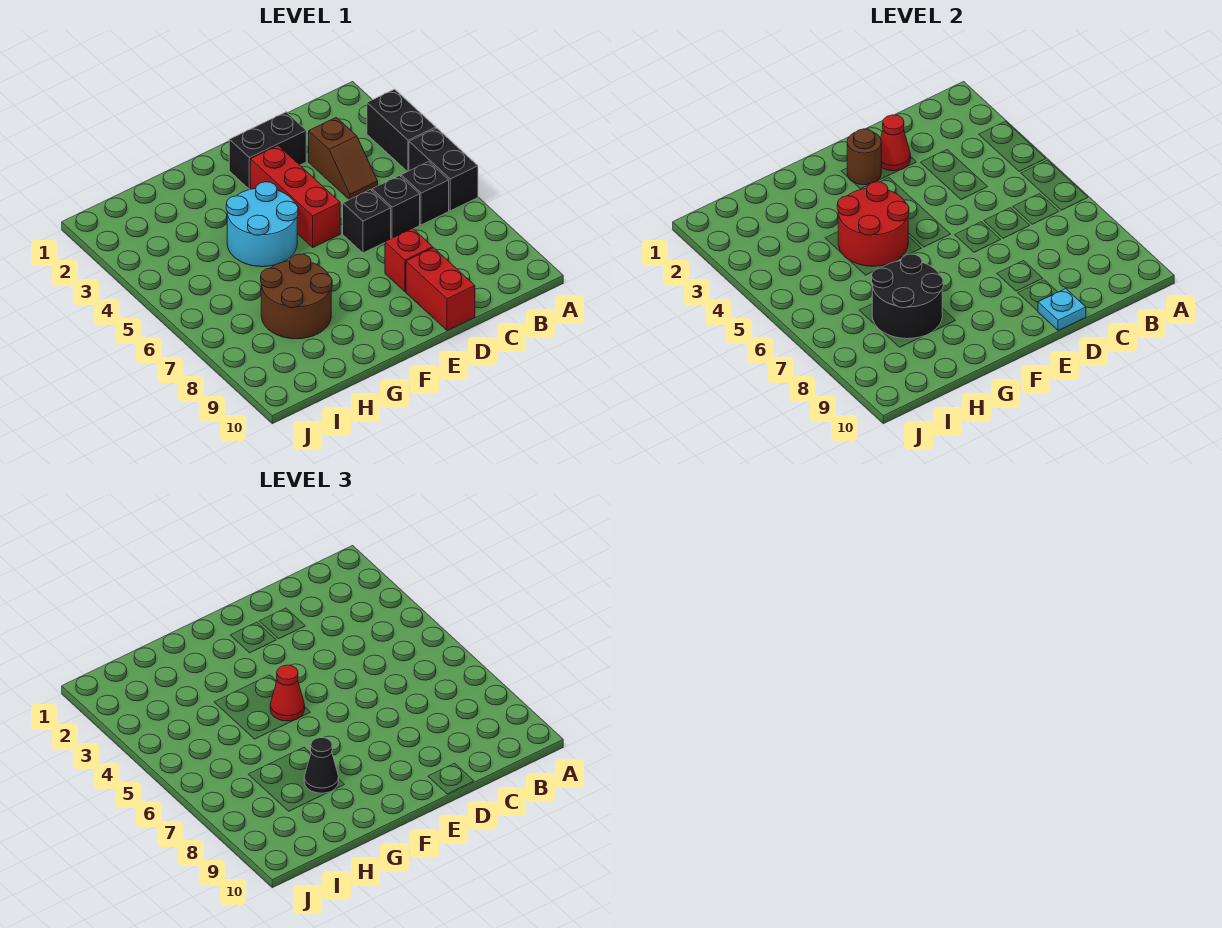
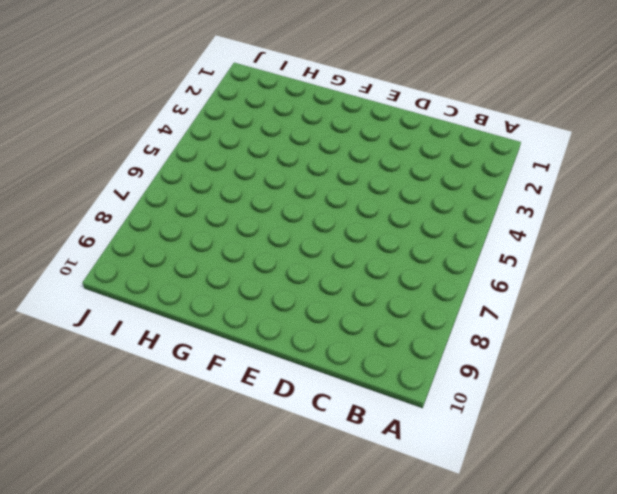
none -> black brick A3:A4 level 1
none -> black brick A5:A6 level 1
none -> black brick B6 level 1

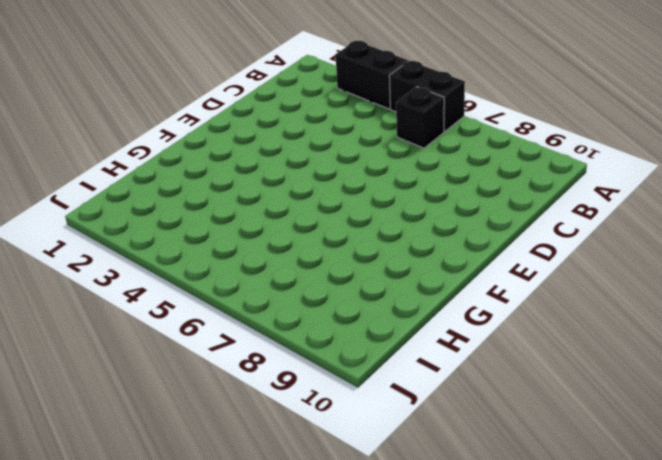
none -> brown slope C3:C4 level 1 top 3
none -> black brick C6 level 1
none -> black brick D2:E2 level 1

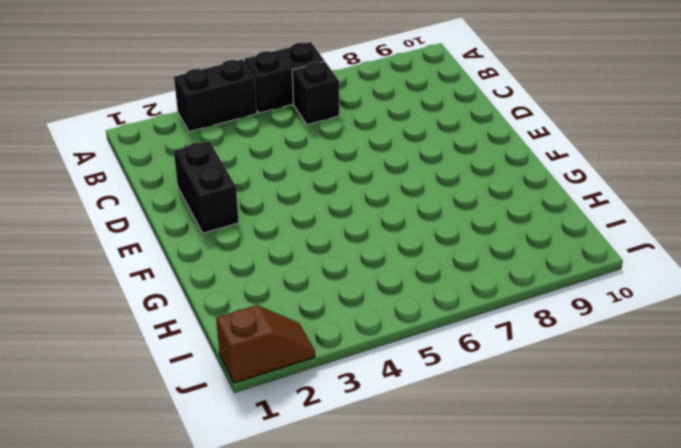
brown slope J1:J2 level 1 top 1 -> brown slope C3:C4 level 1 top 3
none -> black brick C6 level 1
none -> black brick D6 level 1
none -> red brick D8 level 1

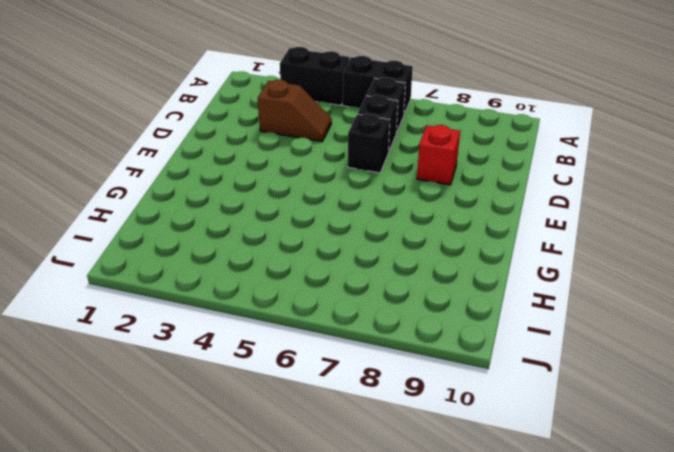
none -> black brick D2:E2 level 1
none -> red brick D9:D10 level 1
none -> red brick E3:E5 level 1

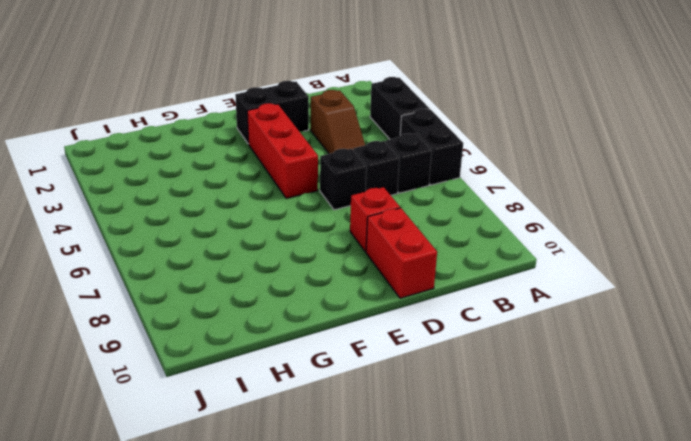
none -> cyan round brick F4:G5 level 1
none -> brown round brick G7:H8 level 1
none -> red cone D2 level 2

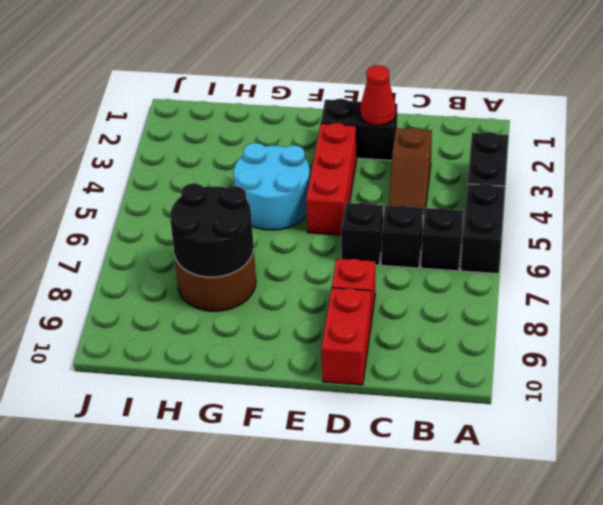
none -> cyan plate D10 level 2
none -> brown round brick E2 level 2
none -> red round brick F4:G5 level 2

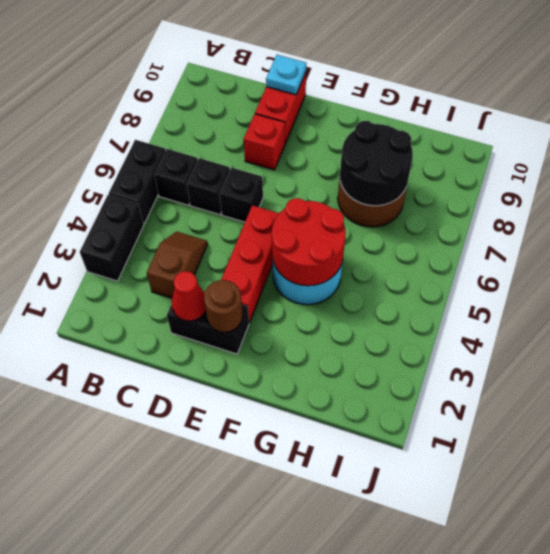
none -> red cone F5 level 3
none -> black cone G8 level 3

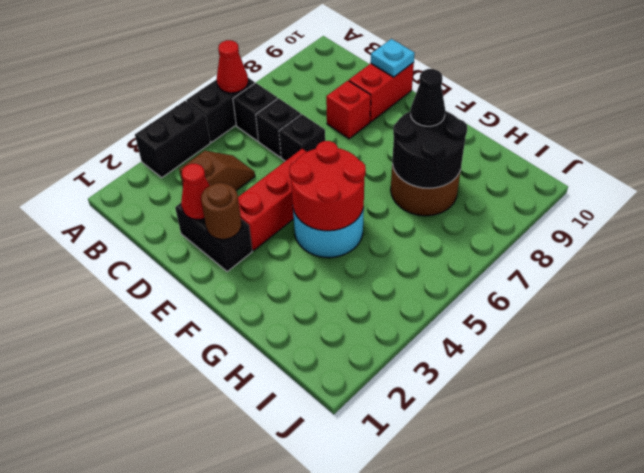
red cone A6 level 2 -> red cone F5 level 3

